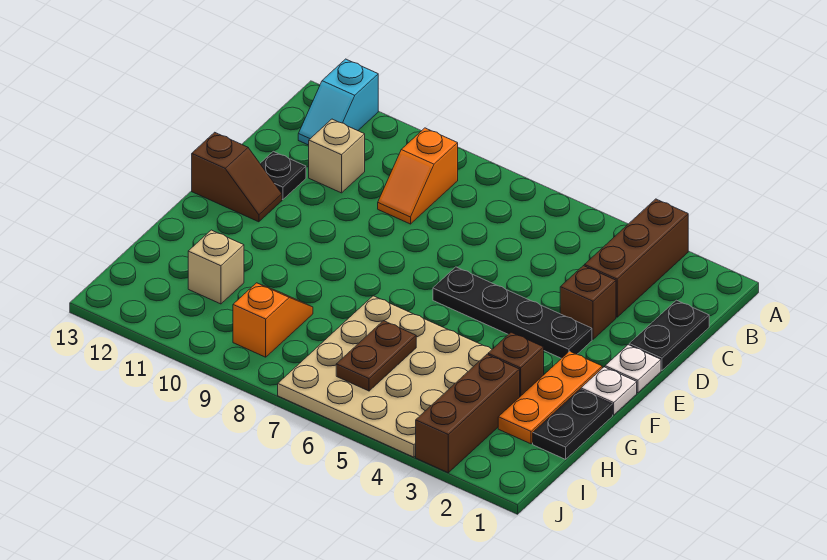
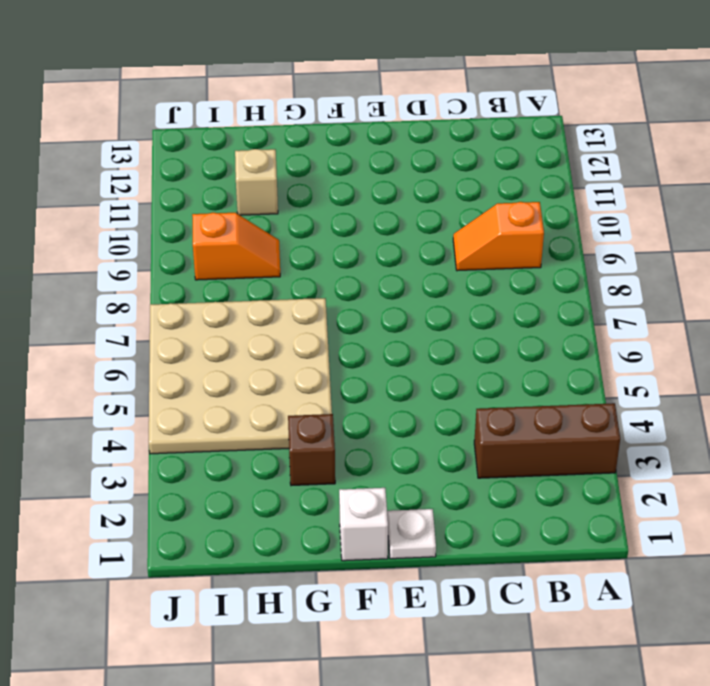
white brick F1 level 1 -> white plate F1 level 1
none -> cyan slope A12:B12 level 1 top A
none -> black plate C1:D1 level 1
none -> tan brick C11 level 1

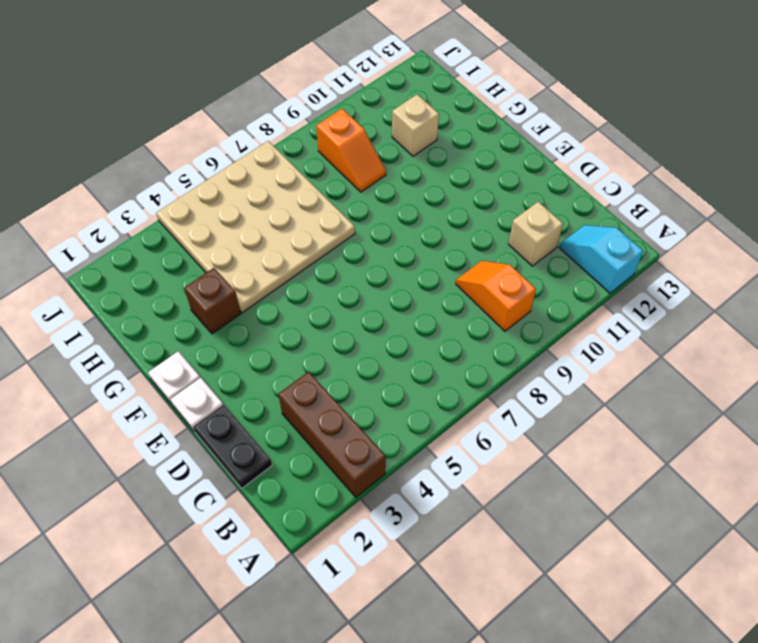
none -> brown brick D3 level 1
none -> black plate D12 level 1
none -> black plate E3:E6 level 1

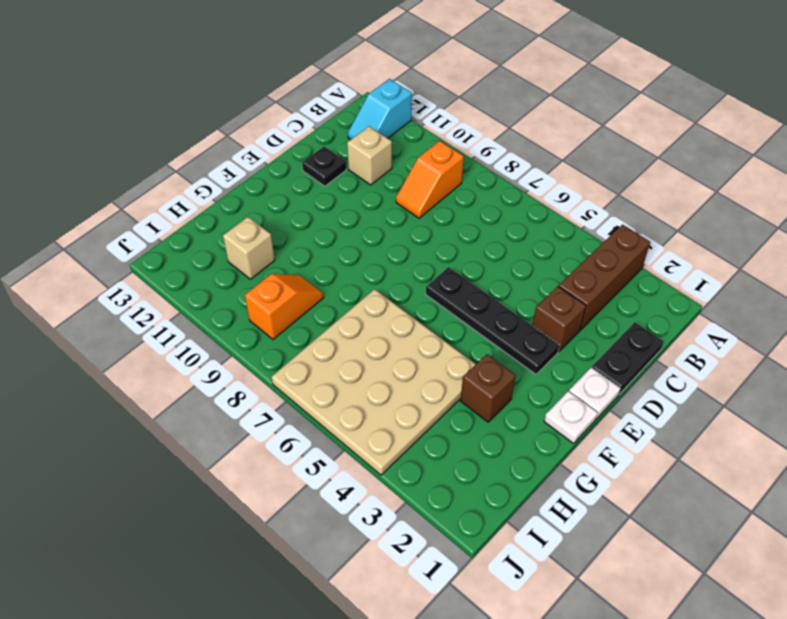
none -> brown slope E12:E13 level 1 top 13
none -> orange plate F2:H2 level 1
none -> black plate G1:H1 level 1

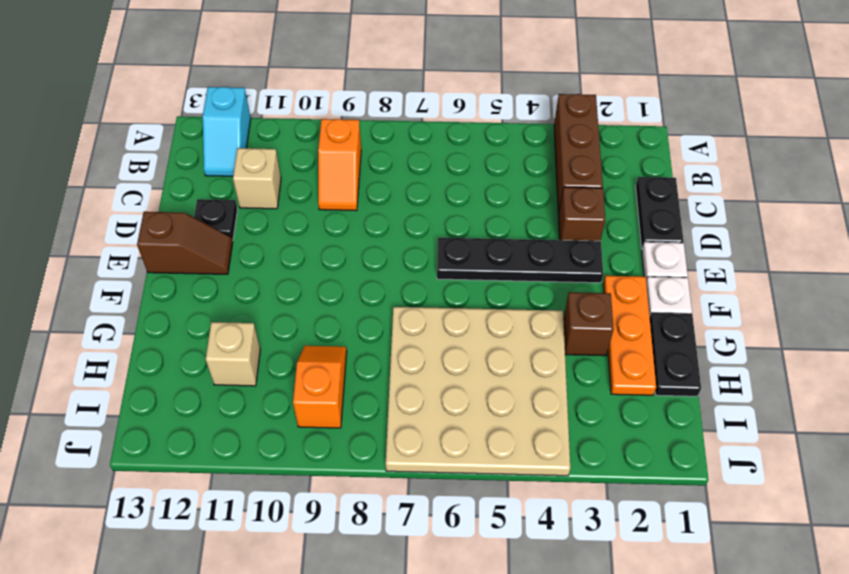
none -> brown brick H3:J3 level 1
none -> brown plate H6:I6 level 2

